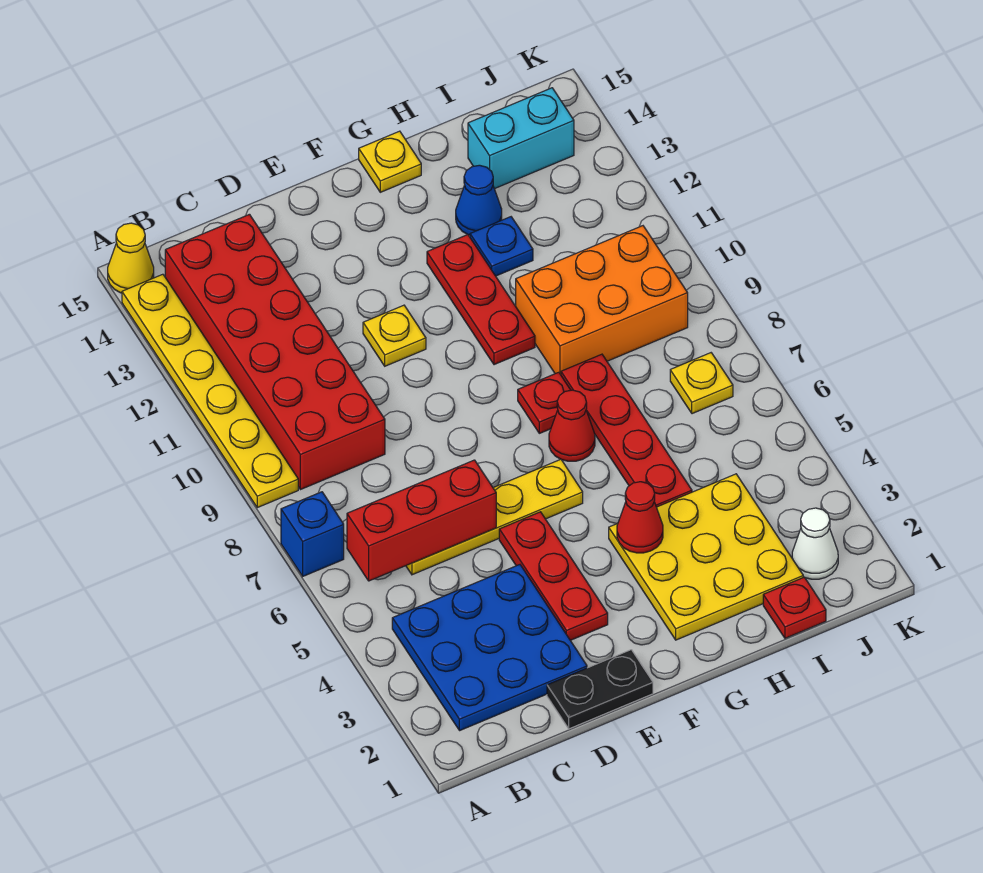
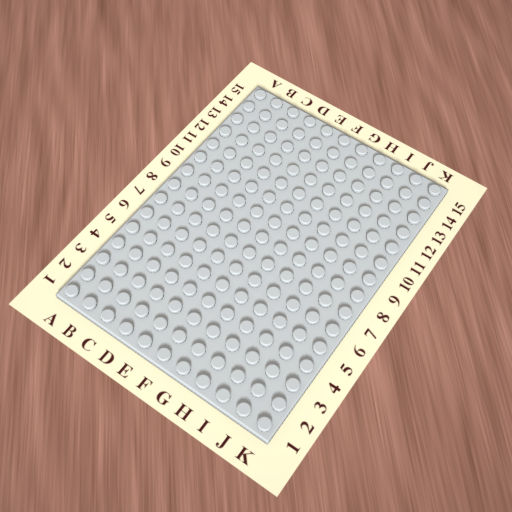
none -> blue brick A7 level 1
none -> yellow plate A9:A14 level 1
none -> yellow cone A15 level 1

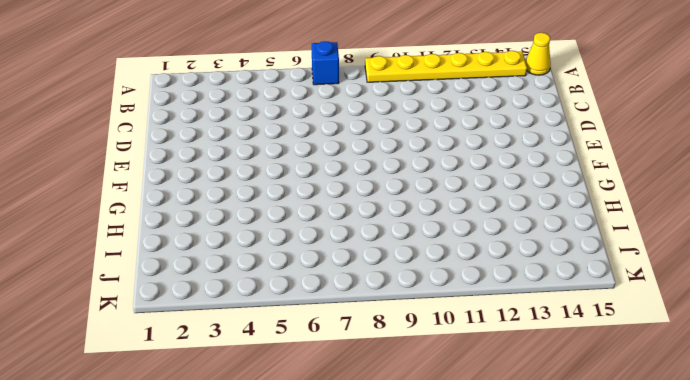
none -> blue plate B2:D4 level 1
none -> red brick B9:C14 level 1
none -> yellow plate C6:F6 level 1

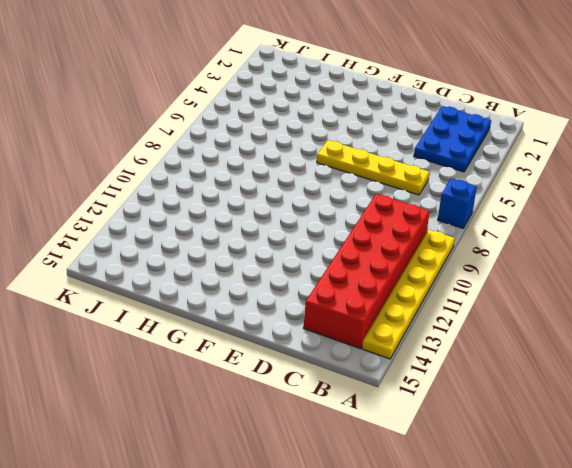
blue plate B2:C4 level 1 -> blue plate B2:D4 level 1
none -> yellow cone A15 level 1
none -> black plate D1:E1 level 1
none -> red plate E3:E5 level 1

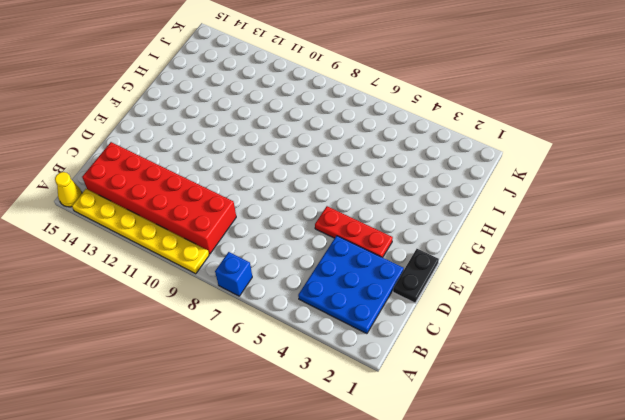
none -> yellow plate C6:F6 level 1
none -> yellow plate E11 level 1
none -> yellow plate G2:I4 level 1

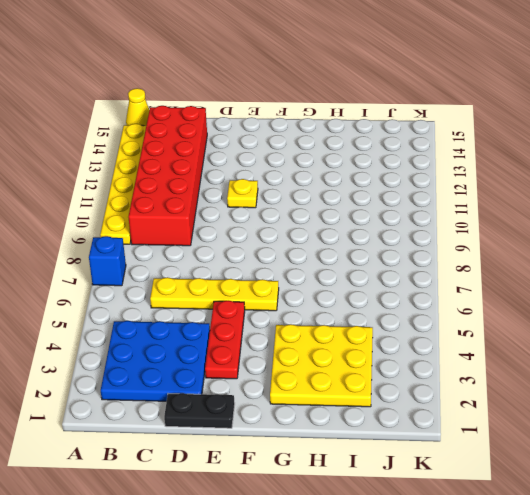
none -> red cone G7 level 1
none -> red plate G8 level 1
none -> red plate G10:G12 level 1

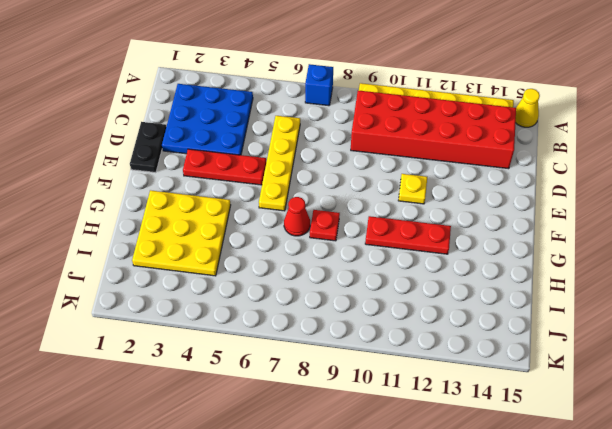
none -> yellow plate G15 level 1
none -> red plate H5:H8 level 1
none -> orange brick H9:J10 level 1

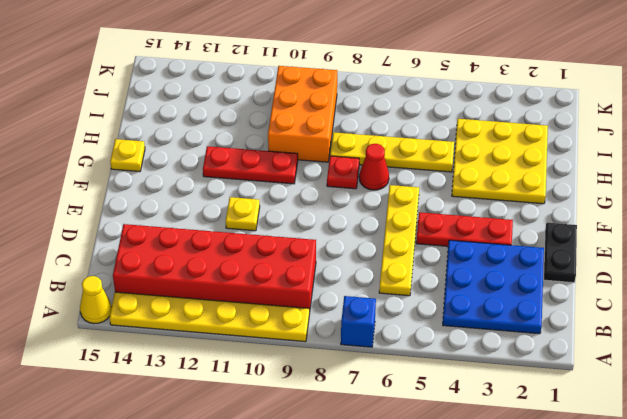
yellow plate H5:H8 level 1 -> red plate H5:H8 level 1
none -> blue plate H12 level 1
none -> blue cone H13 level 1
none -> red plate I1 level 1

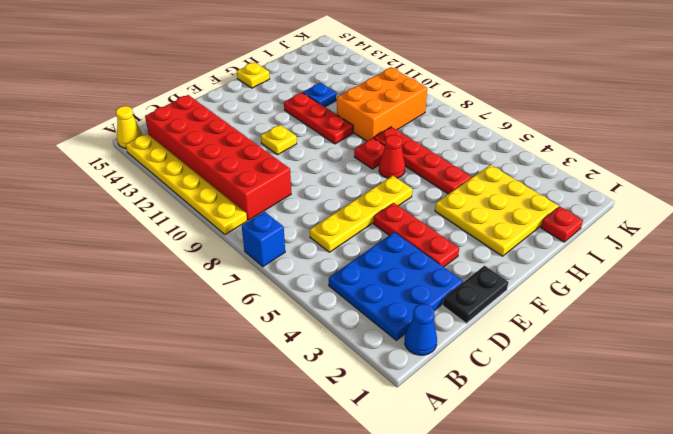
blue cone B1 level 1 -> blue cone H13 level 1
none -> cyan brick I14:J14 level 1
none -> white cone J2 level 1
none -> yellow plate J7 level 1

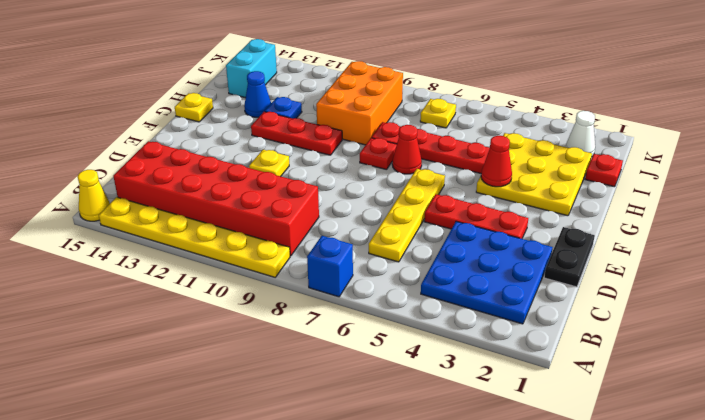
none -> red brick B6:D6 level 2

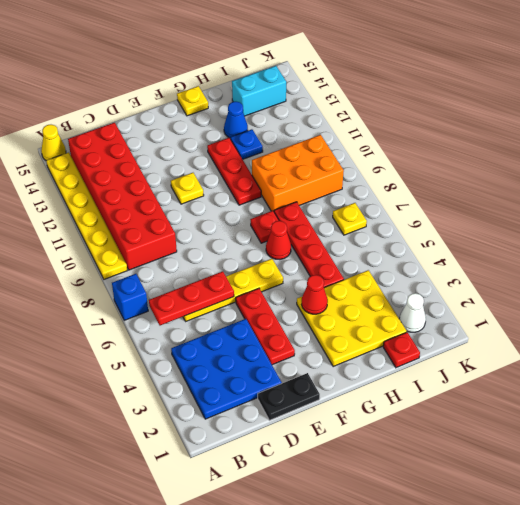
red plate B6:D6 level 2 -> red brick B6:D6 level 2

